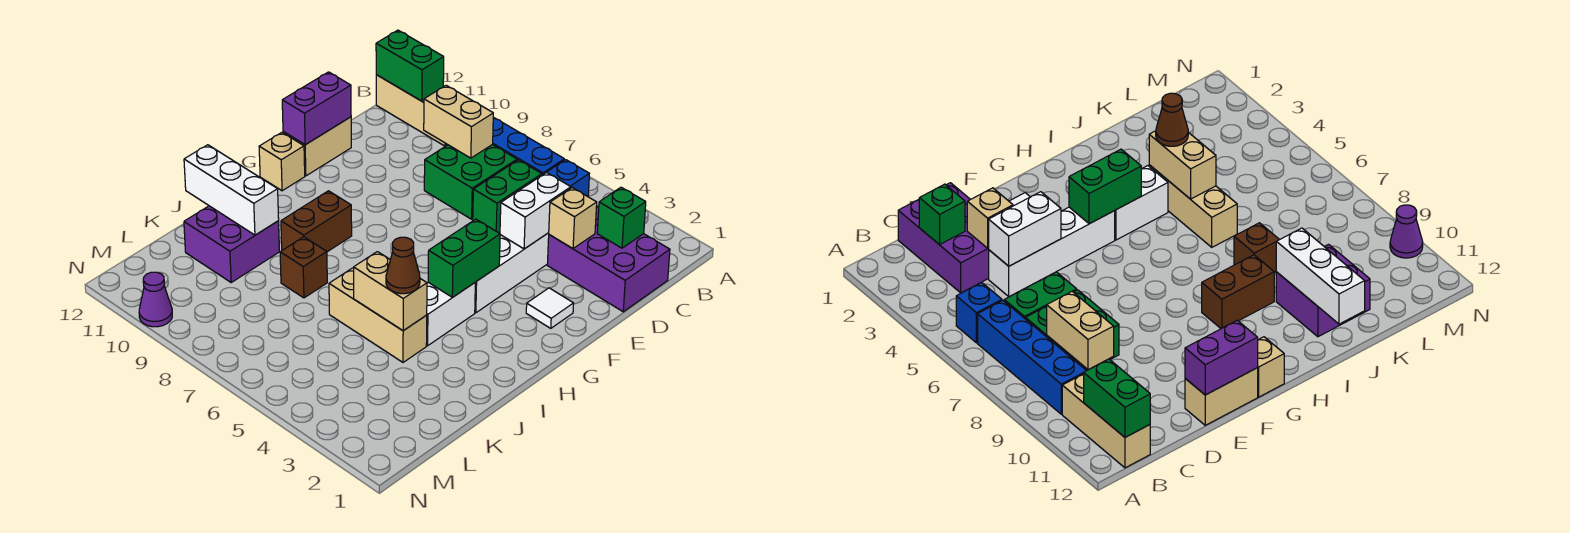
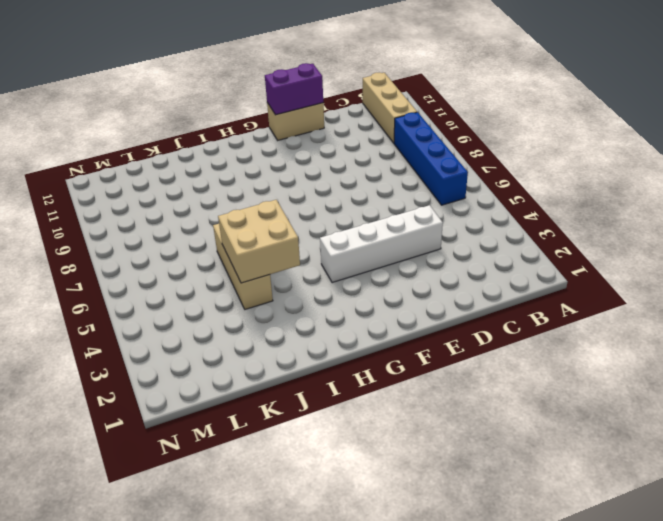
tan brick I4:J5 level 2 -> tan brick J4:J5 level 2
none -> blue brick B5 level 1
none -> purple brick C1:D3 level 1
none -> green brick C6:D6 level 1

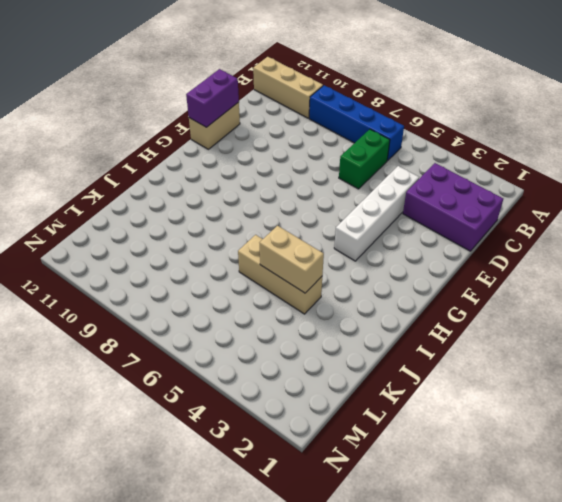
none -> blue brick B5 level 1
none -> green brick C7:D8 level 1
none -> white tile F2 level 1

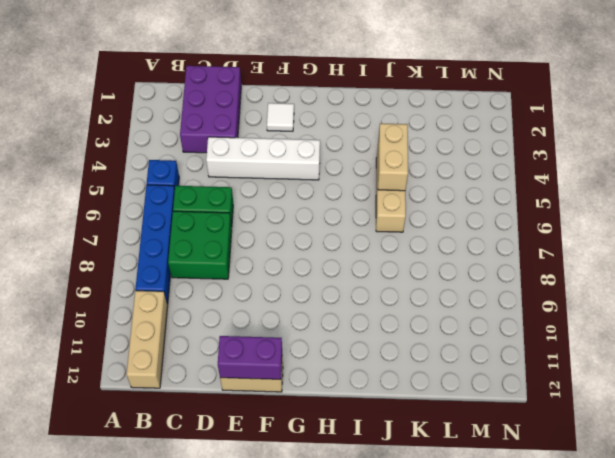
none -> tan brick G12 level 1
none -> white brick H4:I4 level 1
none -> brown brick H9:I9 level 1

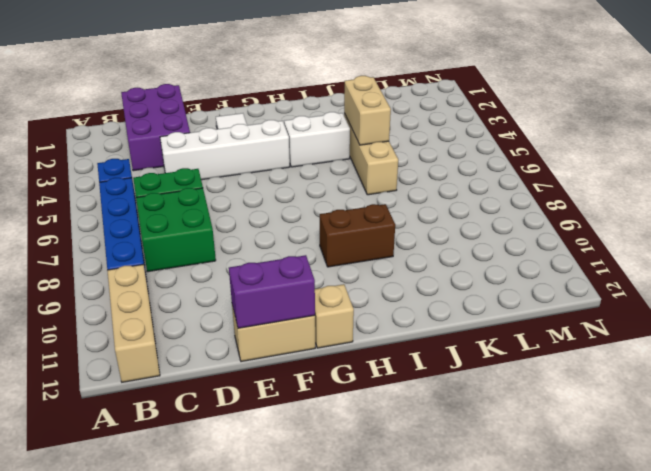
none -> brown brick J8 level 1
none -> purple brick J10:K11 level 1
none -> purple cone N10 level 1

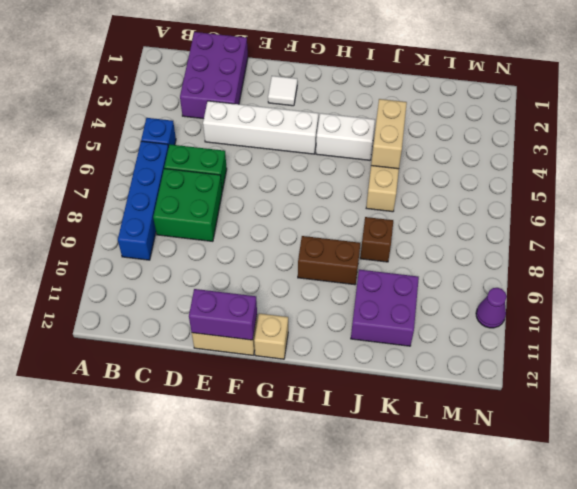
none -> tan brick B10:B12 level 1
none -> green brick B11:B12 level 2
none -> green brick C2 level 2

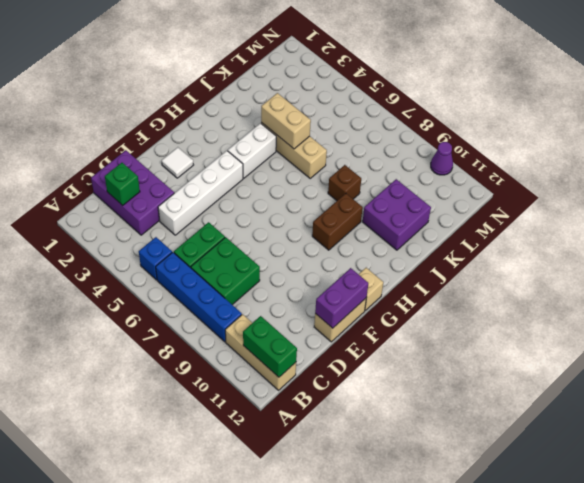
none -> tan brick C8:C9 level 2
none -> tan brick D3 level 2
none -> white brick D4:E4 level 2

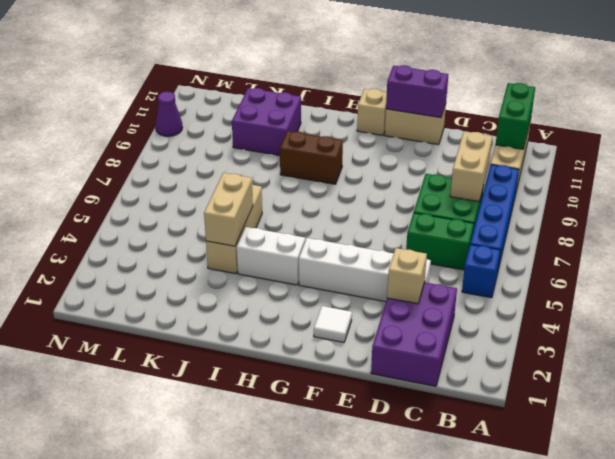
none -> brown brick J8 level 1
none -> green brick C2 level 2
none -> white brick D4:E4 level 2

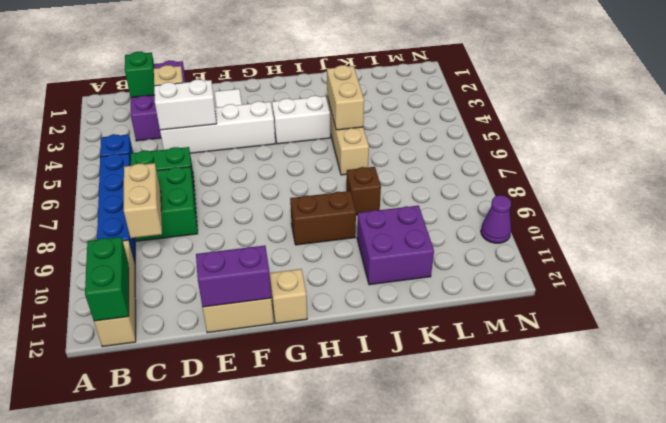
none -> green brick G4:H4 level 2
none -> white brick J10:J12 level 2
none -> brown cone J4 level 3

